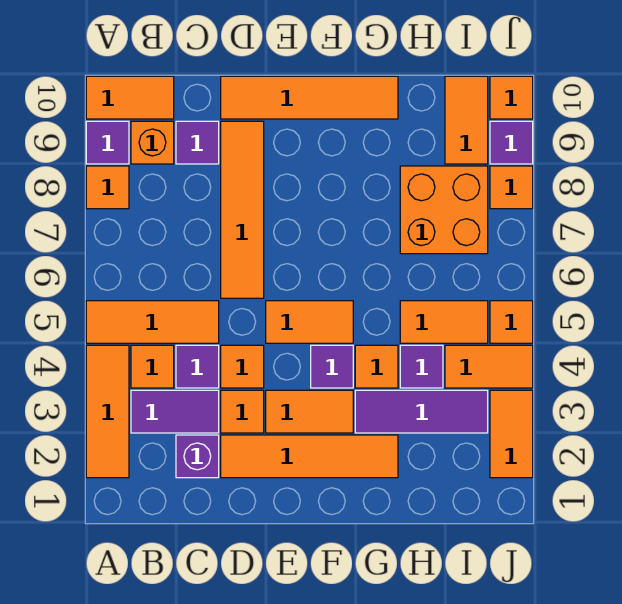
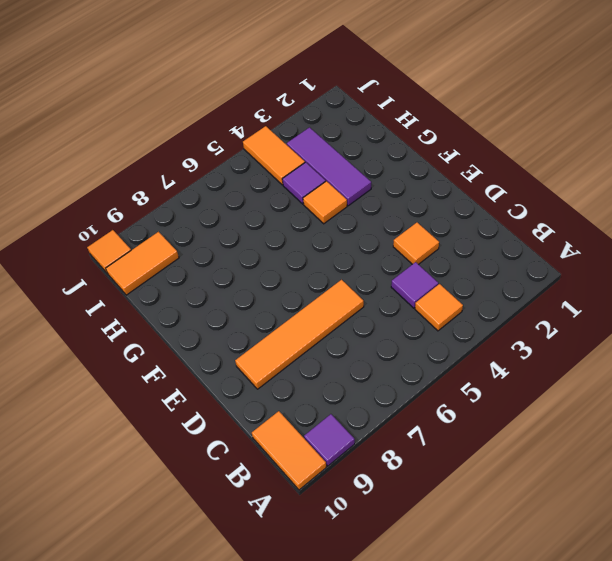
none -> orange tile A2:A4 level 1
none -> orange tile A5:C5 level 1
none -> orange tile A8 level 1
none -> purple tile B3:C3 level 1

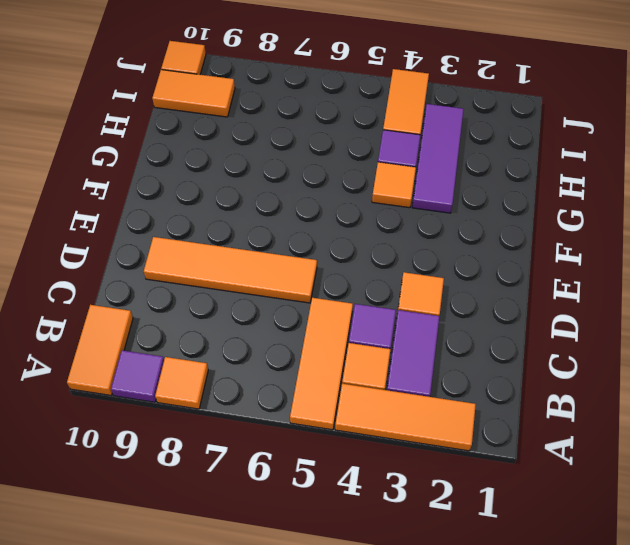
none -> orange brick B9 level 1
none -> purple brick C2 level 1
none -> purple tile C9 level 1
none -> orange tile D2:G2 level 1

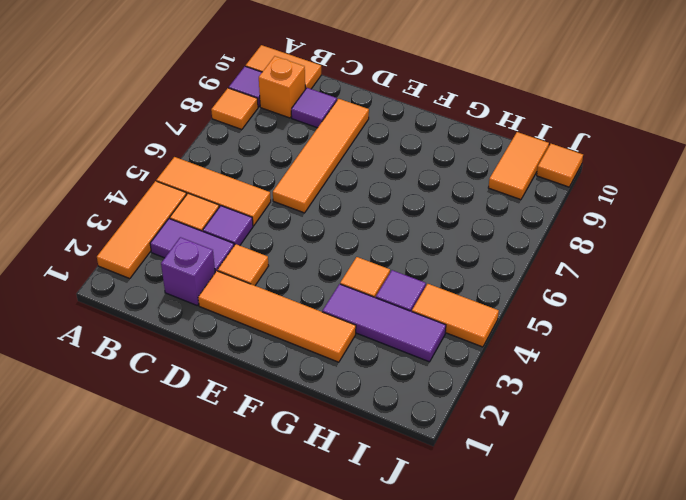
none -> orange tile D4 level 1
none -> orange tile D10:G10 level 1
none -> orange tile E3:F3 level 1
none -> orange tile E5:F5 level 1

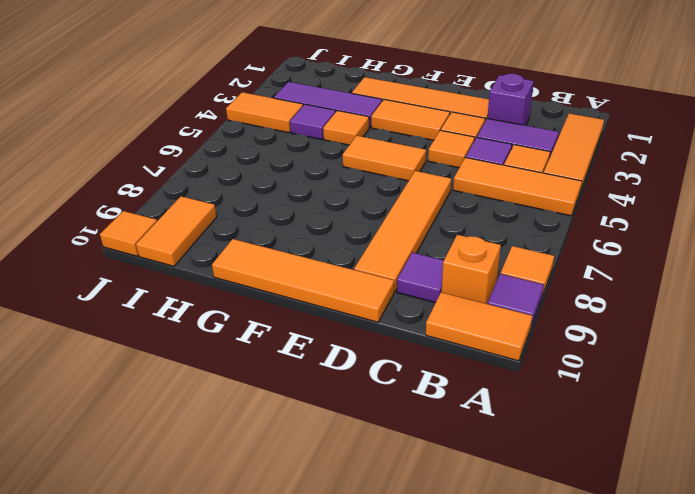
none -> purple tile F4 level 1
none -> orange tile H5:I5 level 1
none -> orange brick H7:I8 level 1
none -> orange tile J2:J3 level 1

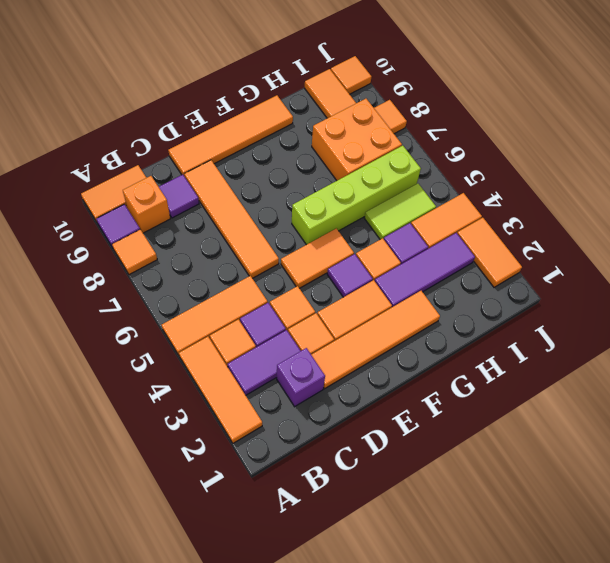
lime brick F6:I6 level 1 -> none
lime tile H5:I5 level 1 -> orange tile H5:I5 level 1
none -> orange tile J5 level 1
none -> purple tile J9 level 1

